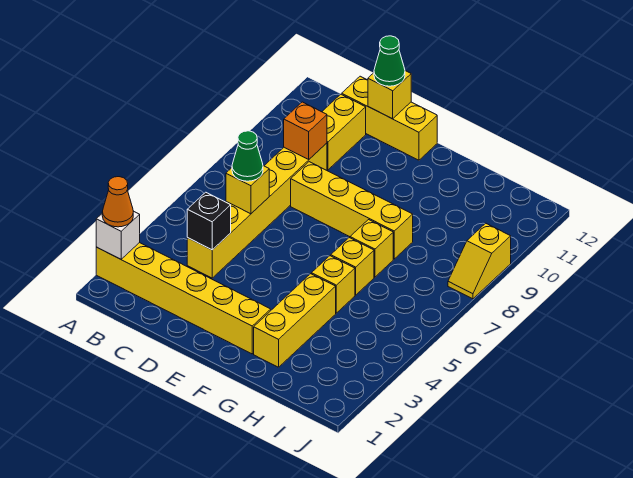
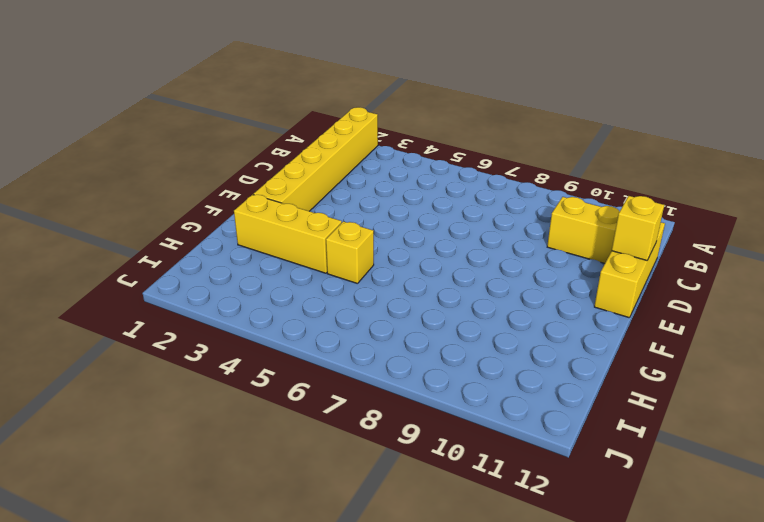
none -> yellow brick C4:C9 level 1
none -> yellow brick D8:G8 level 1
none -> yellow brick G6 level 1

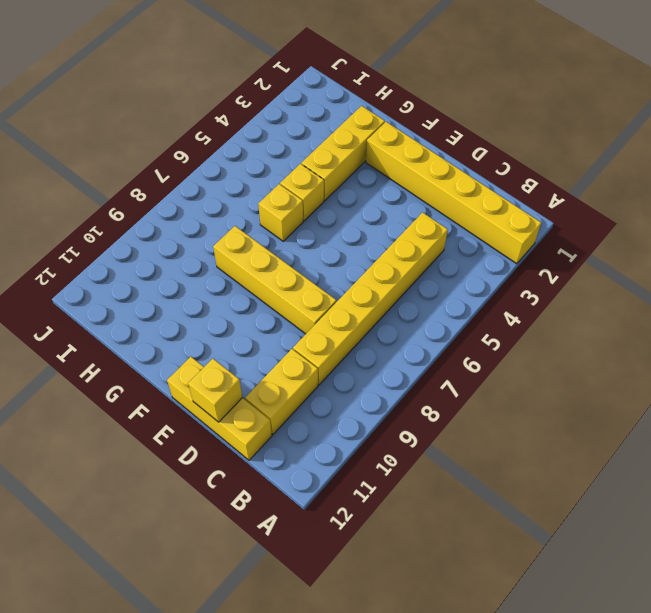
none -> yellow brick G7 level 1
none -> yellow slope J8:J9 level 1 top 9
none -> white brick A2 level 2

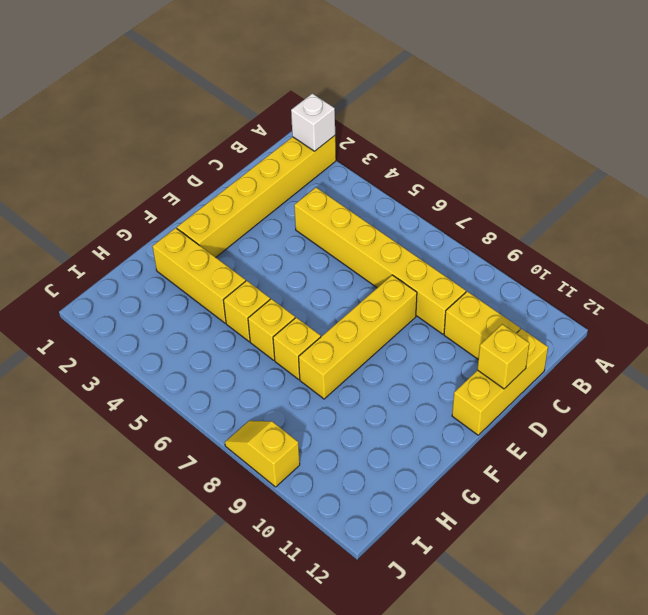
none -> black brick C4 level 2
none -> yellow brick C6 level 2
none -> orange brick C9 level 2

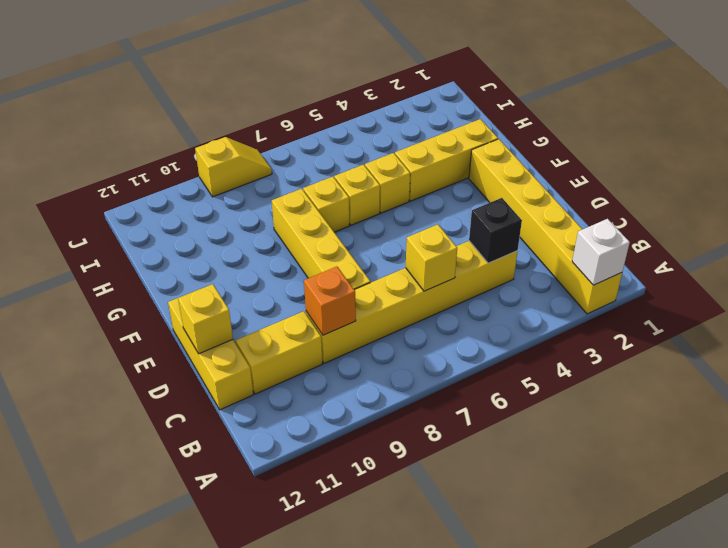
none -> orange cone A2 level 3
none -> green cone C6 level 3
none -> green cone D12 level 3

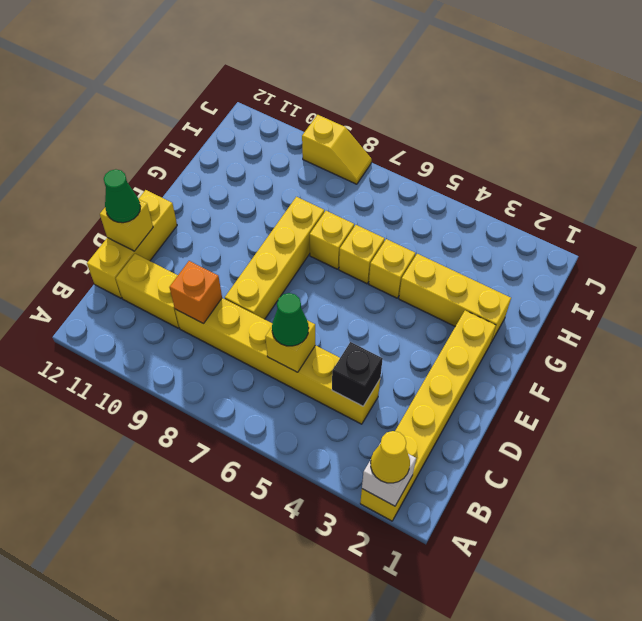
yellow cone A2 level 3 -> orange cone A2 level 3

